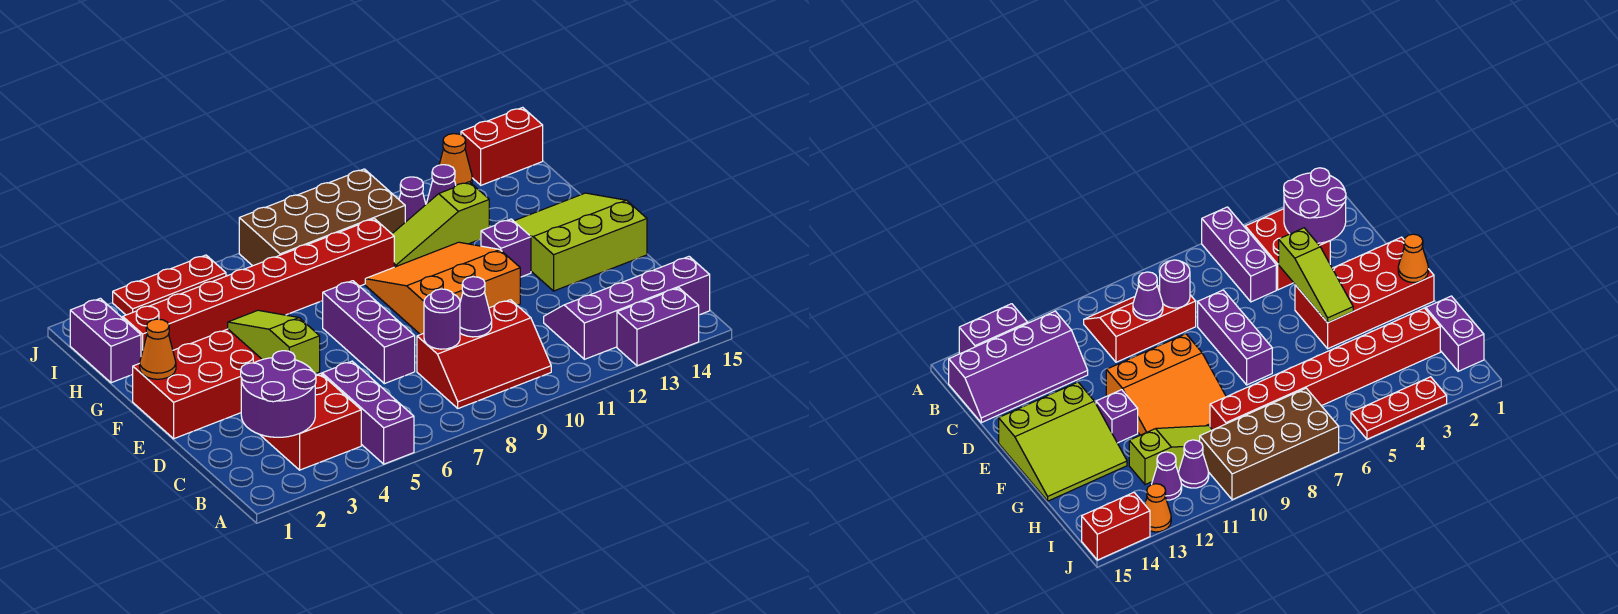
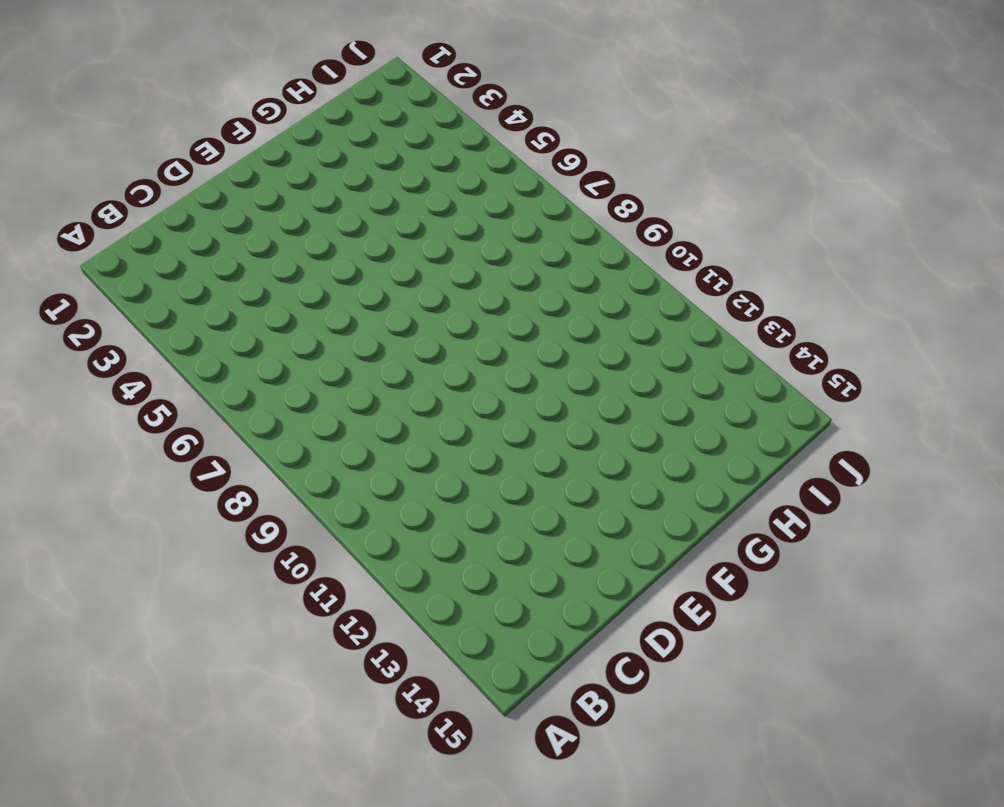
none -> purple brick A5:C5 level 1
none -> purple brick A13:A14 level 1
none -> red brick B3:C4 level 1

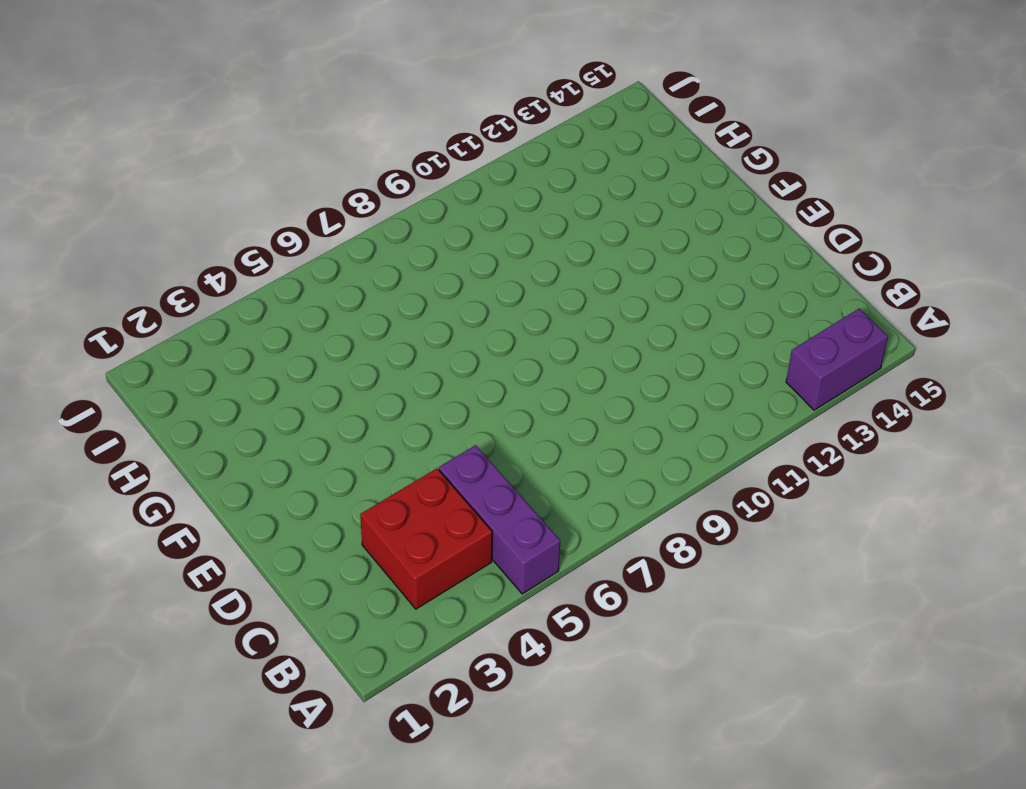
none -> red slope B8:C10 level 1 top C
none -> purple slope B12:C15 level 1 top B
none -> purple brick D7:F7 level 1

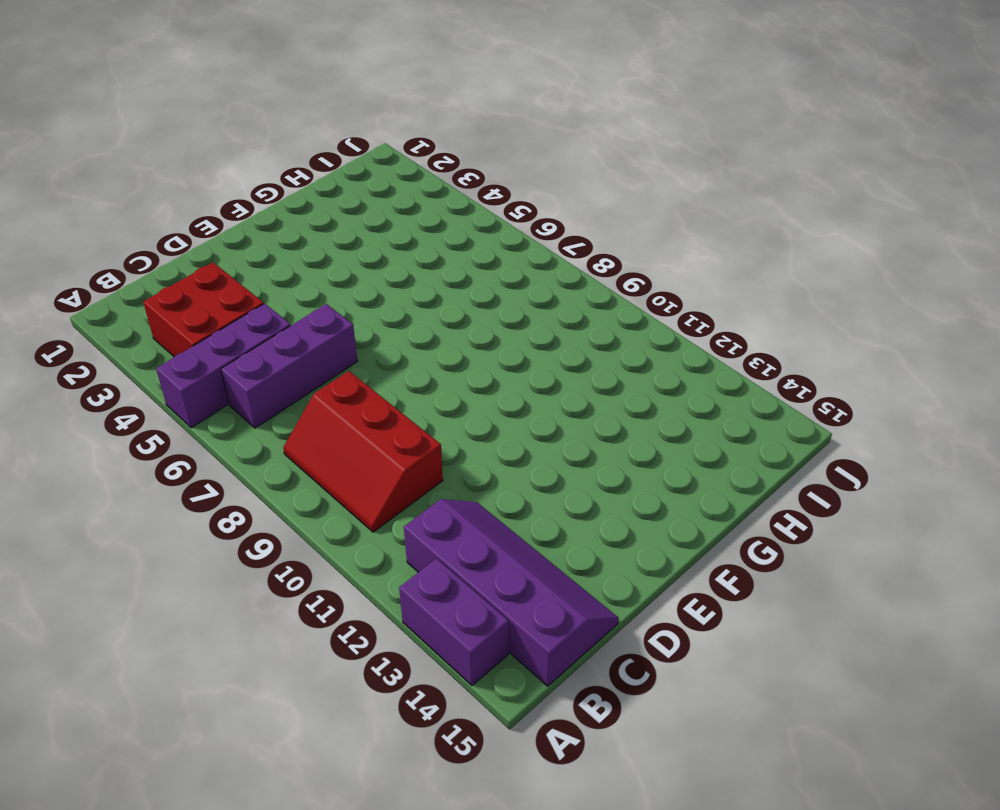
purple brick B6:D6 level 1 -> purple brick D7:F7 level 1
none -> red brick E1:F4 level 1
none -> orange slope E9:G11 level 1 top E
none -> lime slope E13:G15 level 1 top E

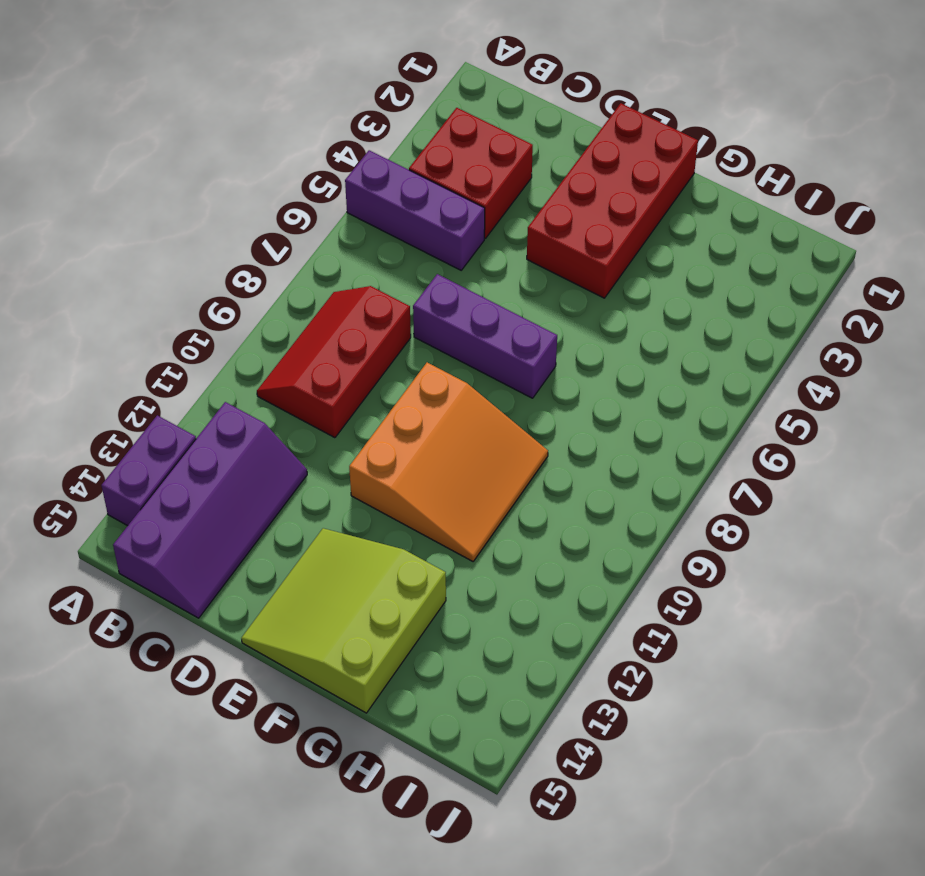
lime slope E13:G15 level 1 top G -> lime slope E13:G15 level 1 top E
none -> purple brick F12 level 1
none -> purple brick H1:I1 level 1
none -> red brick H2:H9 level 1

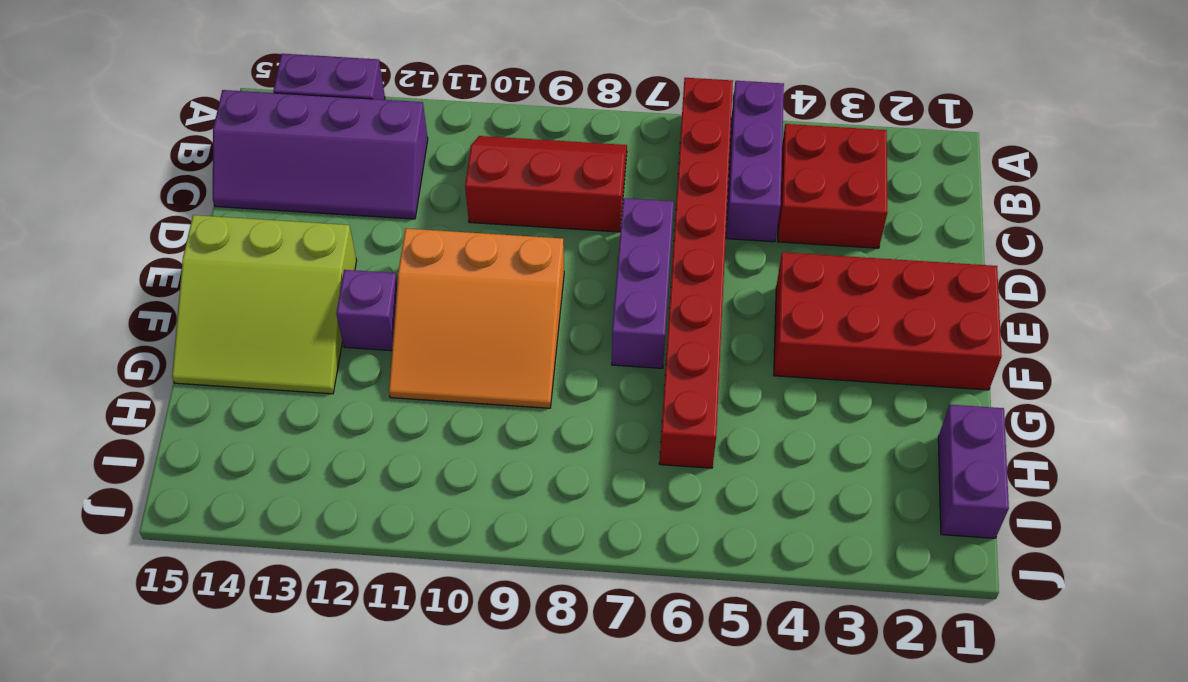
red brick A6:H6 level 1 -> red brick H2:H9 level 1
none -> lime slope H10:H12 level 1 top 12
none -> brown brick I7:J10 level 1
none -> purple cone I11 level 1

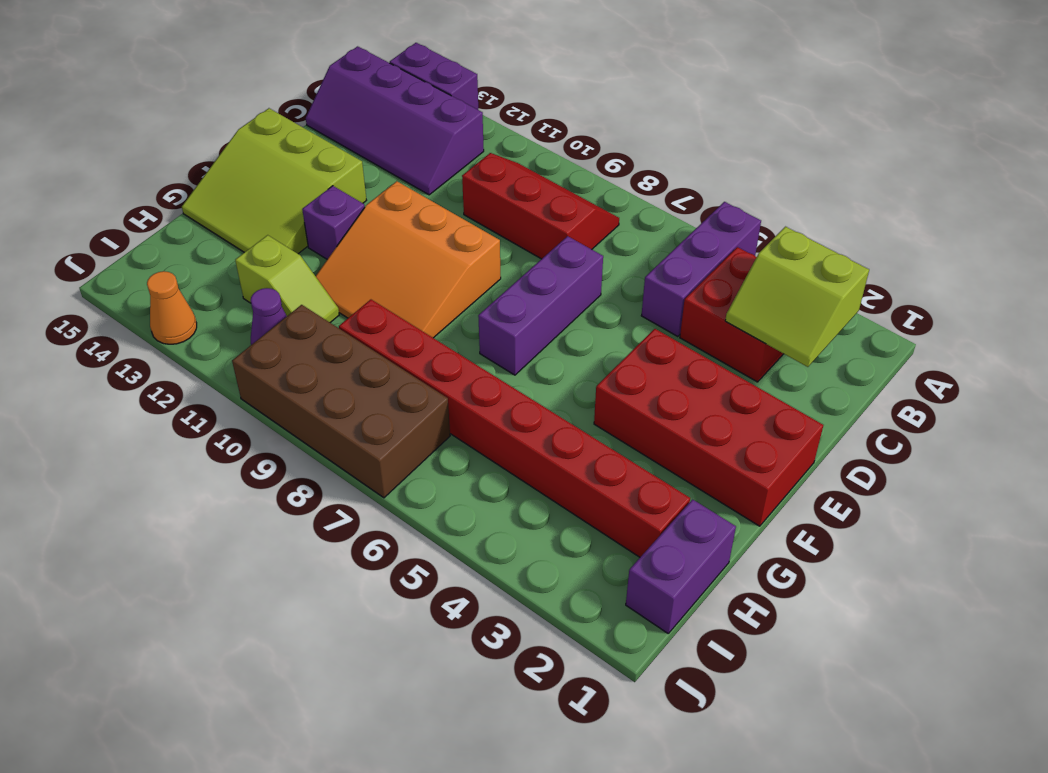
lime slope B2:C3 level 2 top B -> purple round brick B2:C3 level 2
lime slope H11:H12 level 1 top 12 -> lime slope H10:H12 level 1 top 12
none -> purple cone I12 level 1
none -> red plate J3:J5 level 1
none -> red brick J14:J15 level 1

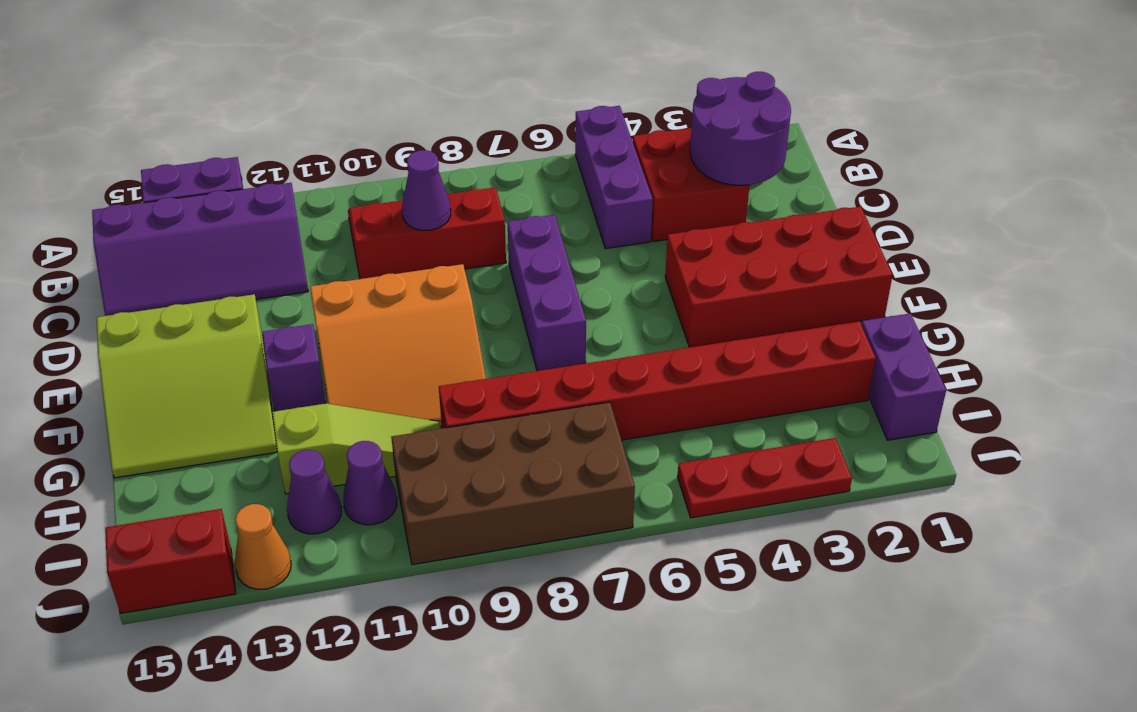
none -> purple round brick C8 level 2
none -> lime slope D4:F4 level 2 top D
none -> orange cone F1 level 2

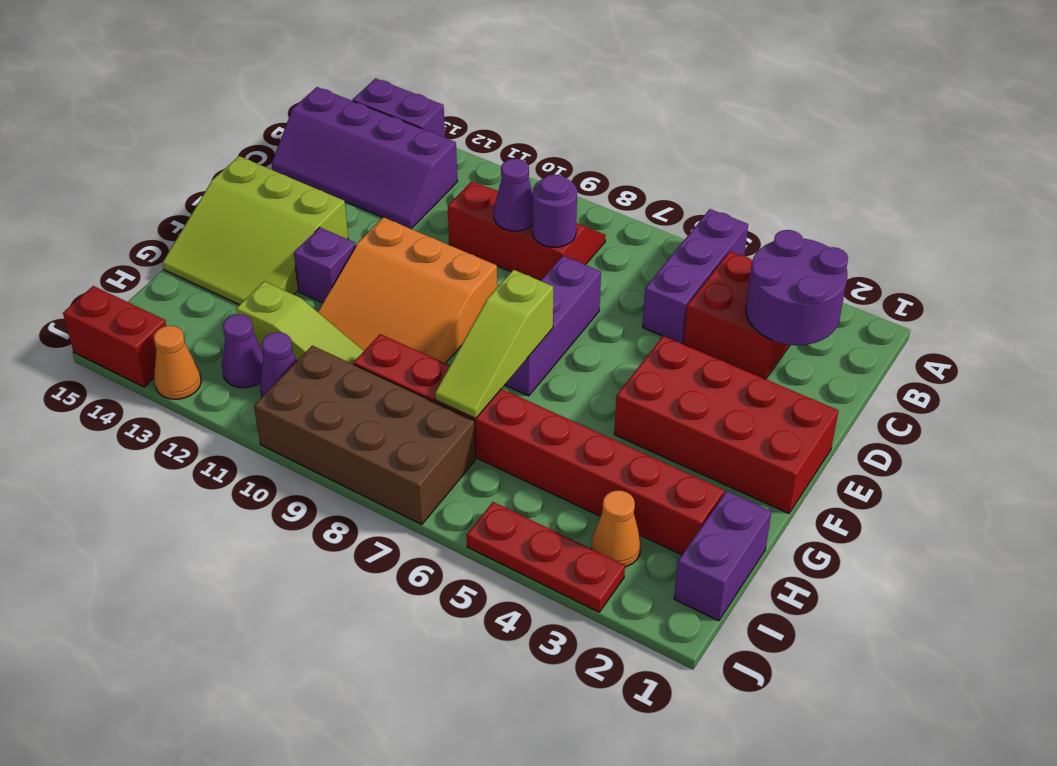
lime slope F7:H7 level 2 top F -> lime slope D4:F4 level 2 top D
orange cone I3 level 1 -> orange cone F1 level 2

